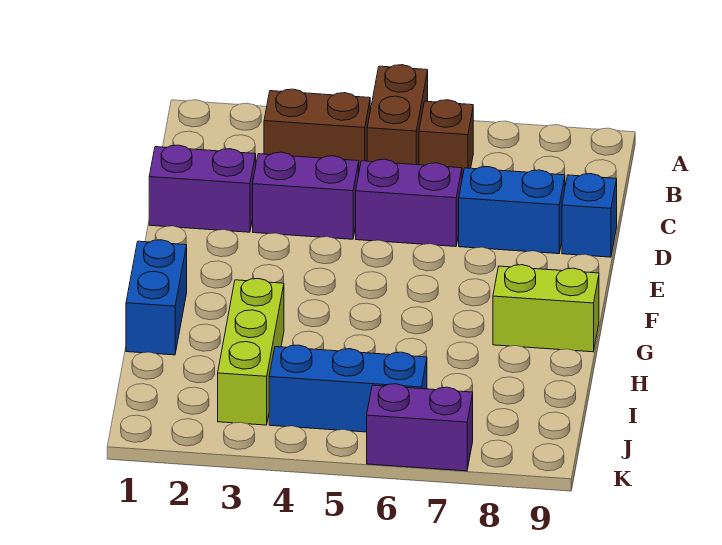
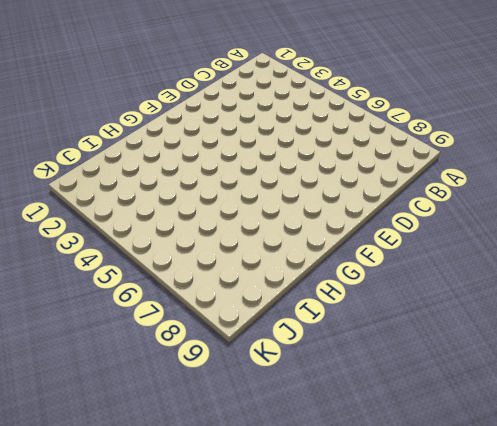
none -> brown brick A5:B5 level 1
none -> brown brick B3:B4 level 1
none -> brown brick B6 level 1

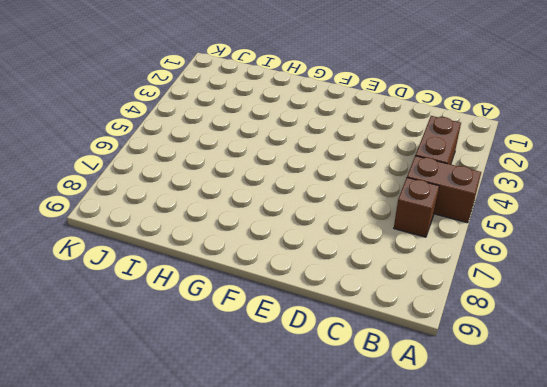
none -> purple brick D1:D2 level 1
none -> purple brick D3:D4 level 1
none -> purple brick D5:D6 level 1

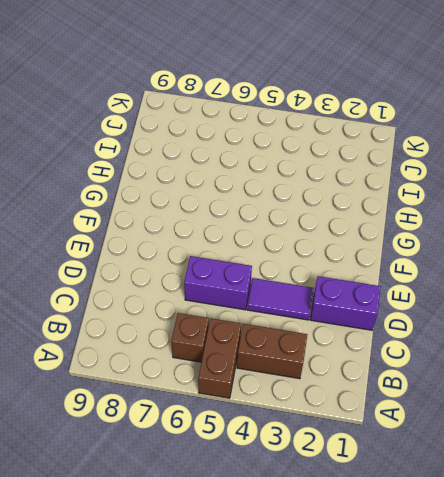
purple tile D3:D4 level 1 -> purple brick D3:D4 level 1
none -> blue brick D7:D8 level 1
none -> blue brick D9 level 1
none -> blue brick G1:H1 level 1

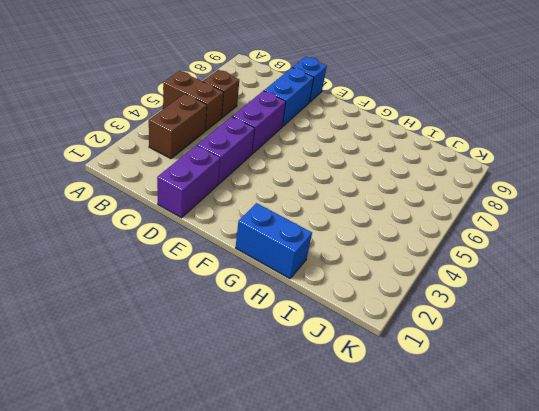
none -> lime brick G8:G9 level 1
none -> lime brick H3:J3 level 1
none -> blue brick J4:J6 level 1

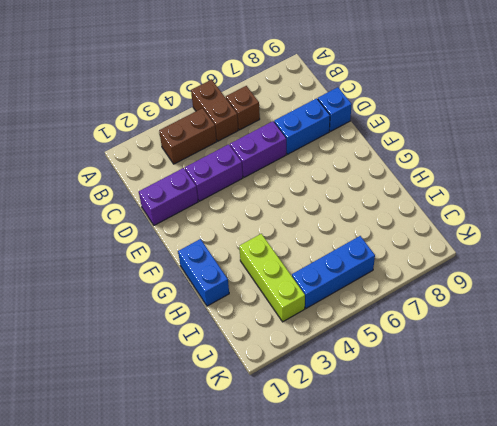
none -> lime brick G8:G9 level 1
none -> purple brick K6:K7 level 1

